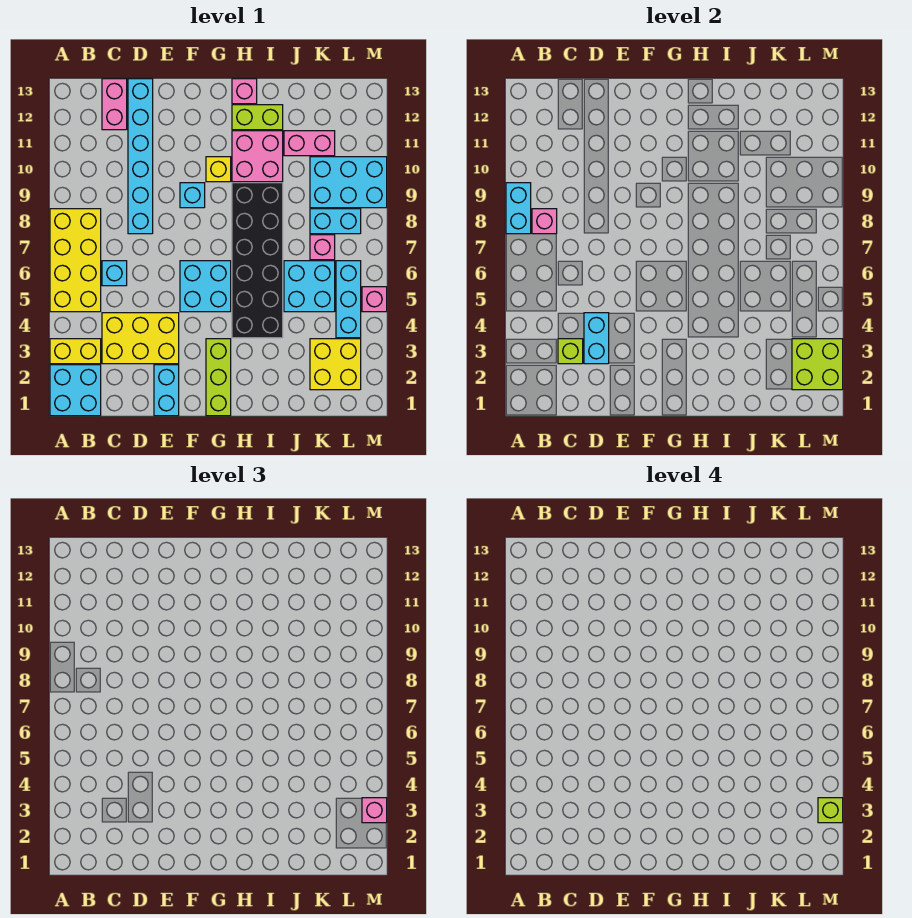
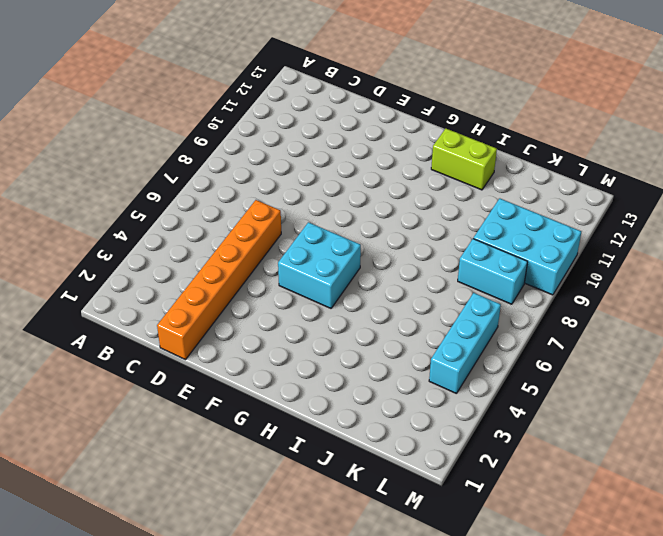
orange brick D1:D6 level 1 -> yellow brick C3:E4 level 1
none -> cyan brick A1:B2 level 1
none -> yellow brick A3:B3 level 1
none -> yellow brick A5:B8 level 1
none -> cyan brick C6 level 1

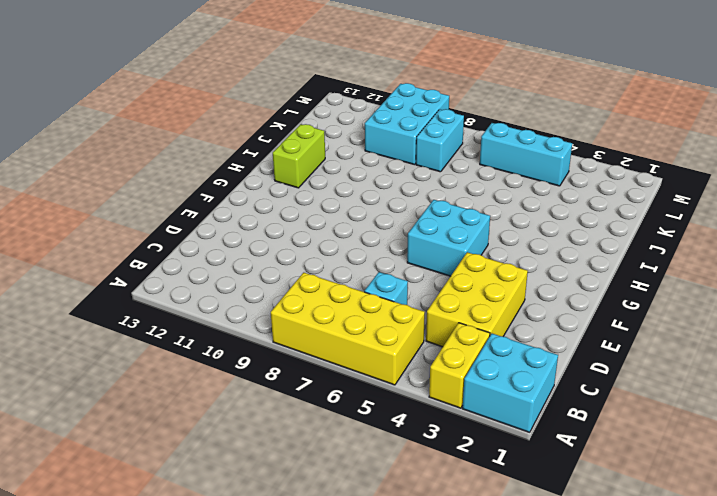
none -> pink brick C12:C13 level 1
none -> cyan brick D8:D13 level 1
none -> cyan brick E1:E2 level 1
none -> cyan brick F9 level 1

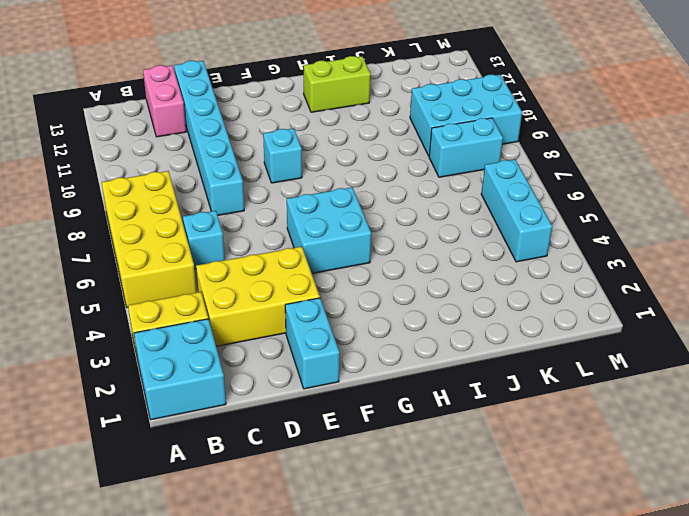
none -> lime brick G1:G3 level 1
none -> yellow brick G10 level 1
none -> black brick H4:I9 level 1
none -> pink brick H10:I11 level 1

